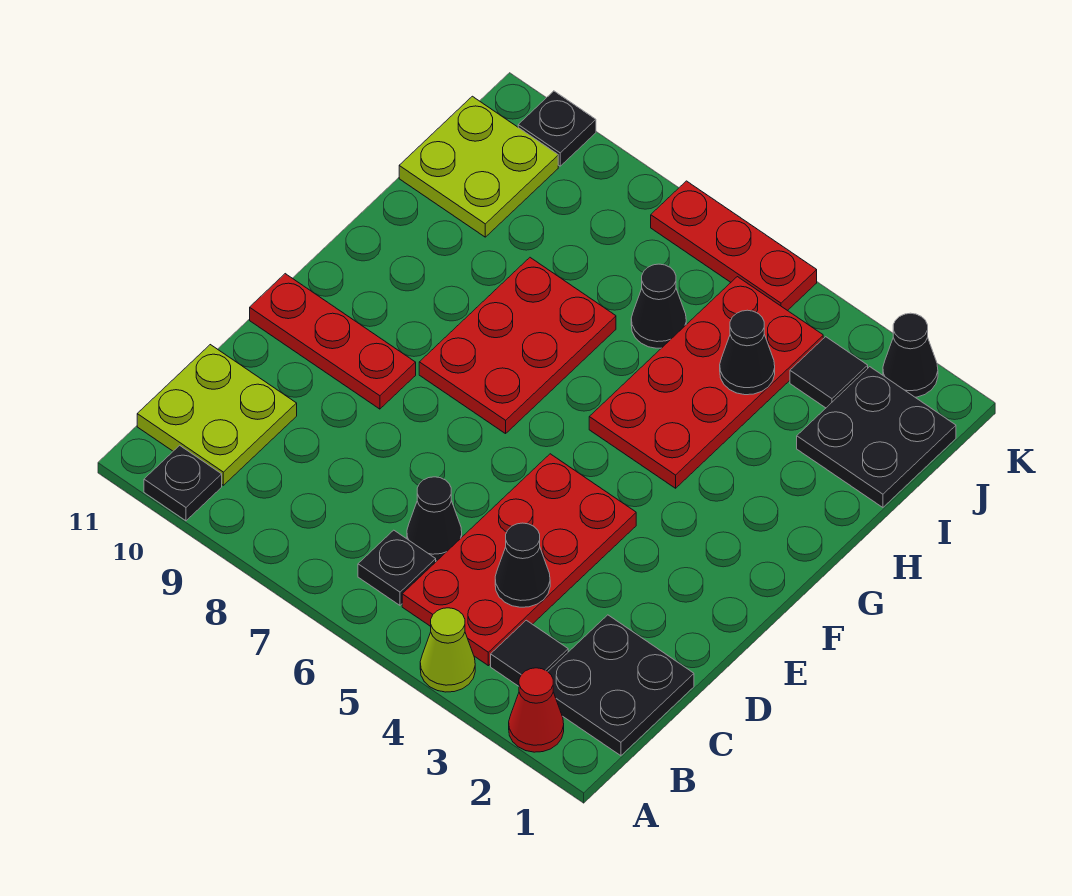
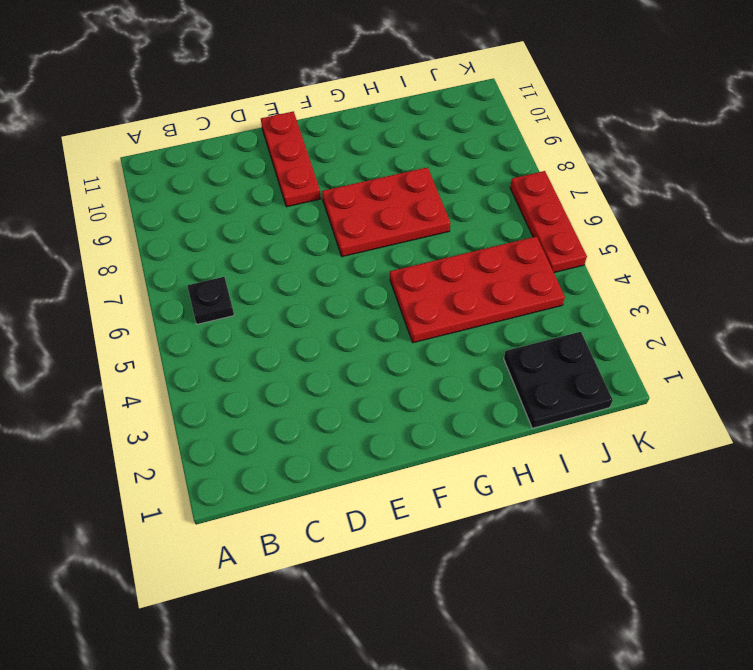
none -> red cone A2 level 1
none -> lime cone A4 level 1
none -> black plate A10 level 1

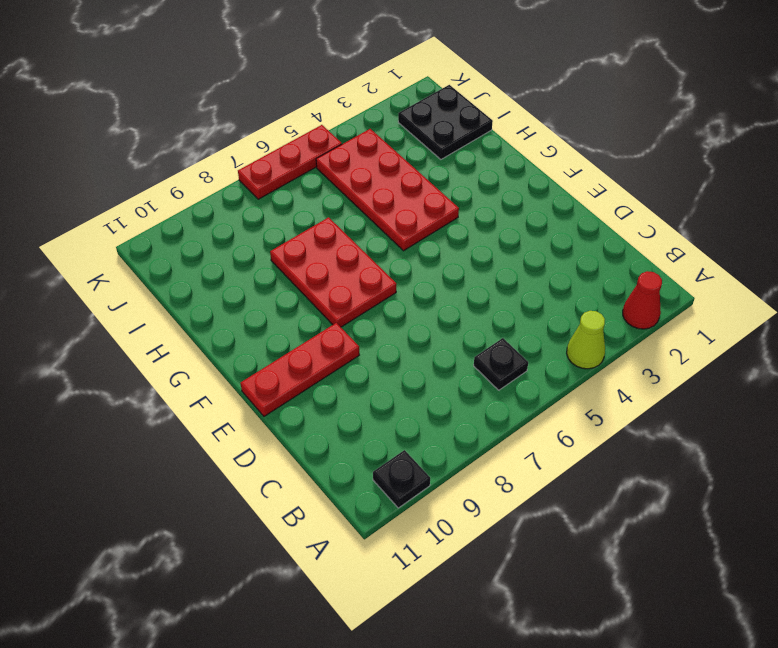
none -> black plate B1:C2 level 1
none -> black tile B3 level 1
none -> red plate B4:E5 level 1

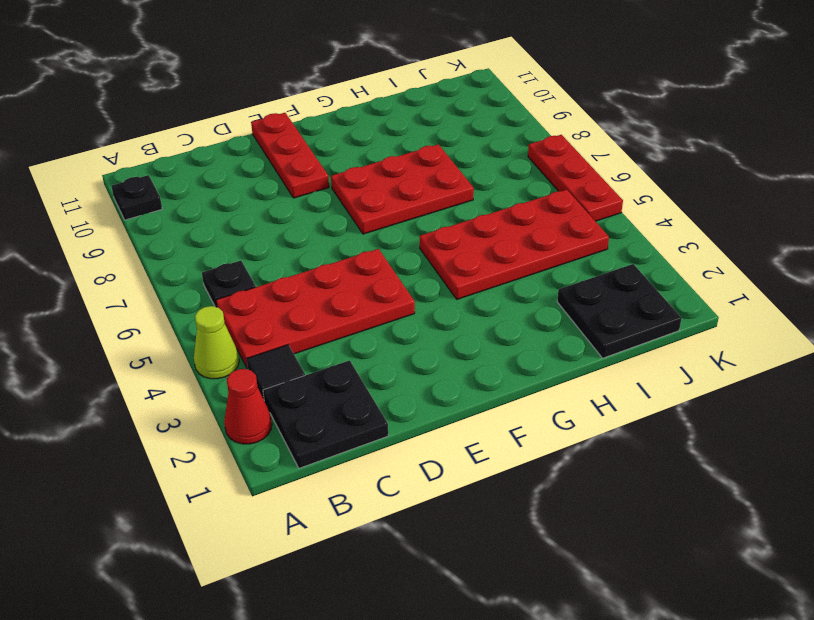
none -> lime plate B10:C11 level 1
none -> black cone C6 level 1
none -> black cone I6 level 1

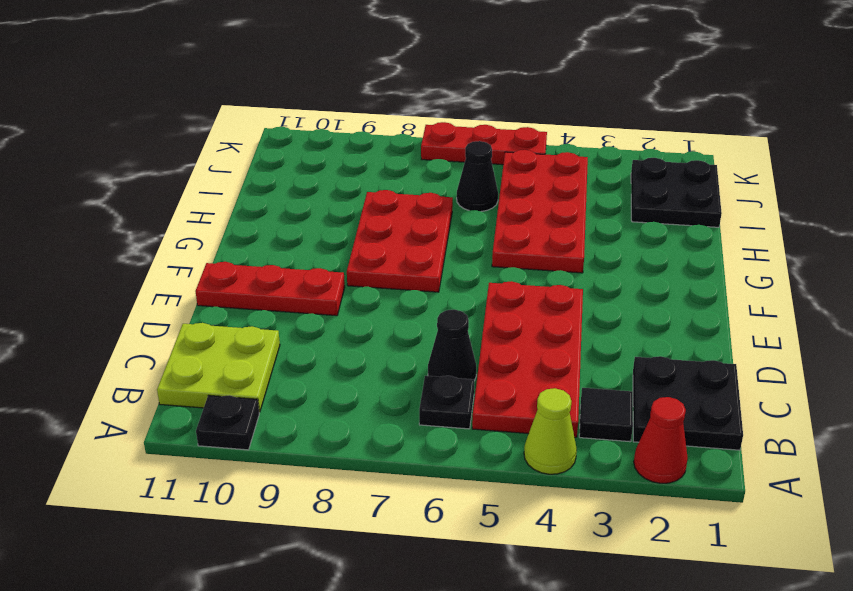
none -> lime plate I10:J11 level 1
none -> black tile J3 level 1
none -> black cone K2 level 1

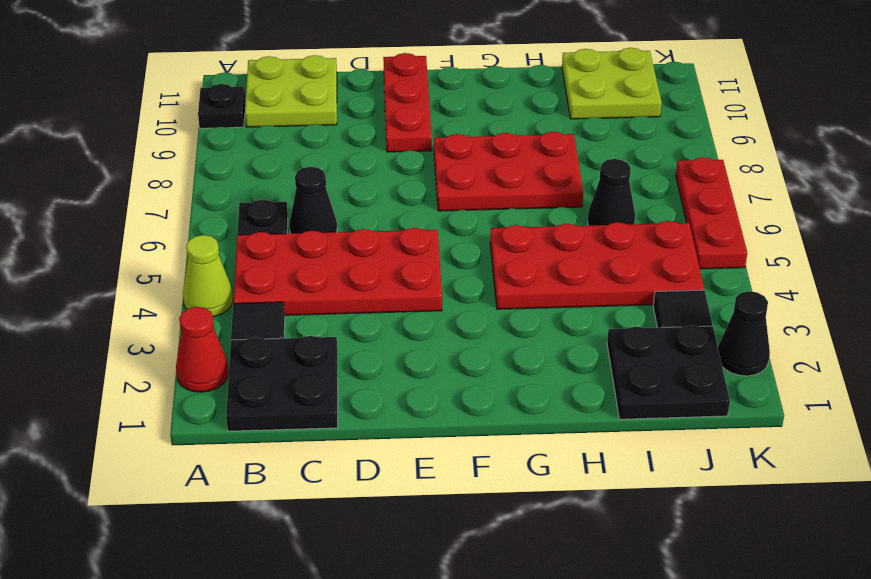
none -> black plate K10 level 1
none -> black cone C4 level 2
none -> black cone I4 level 2

